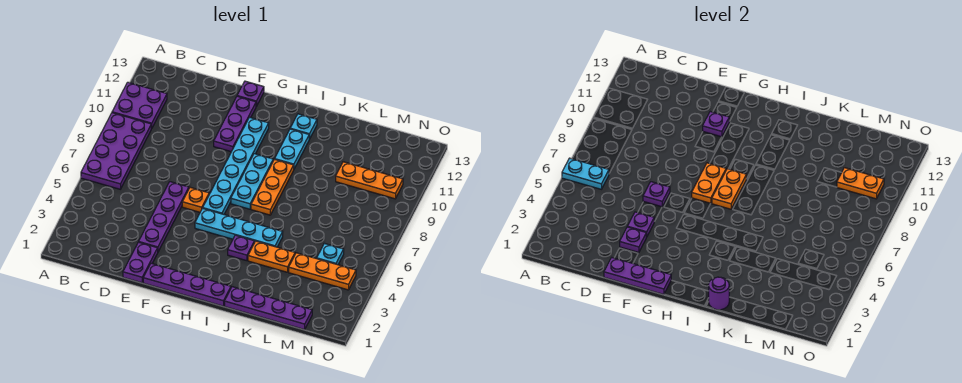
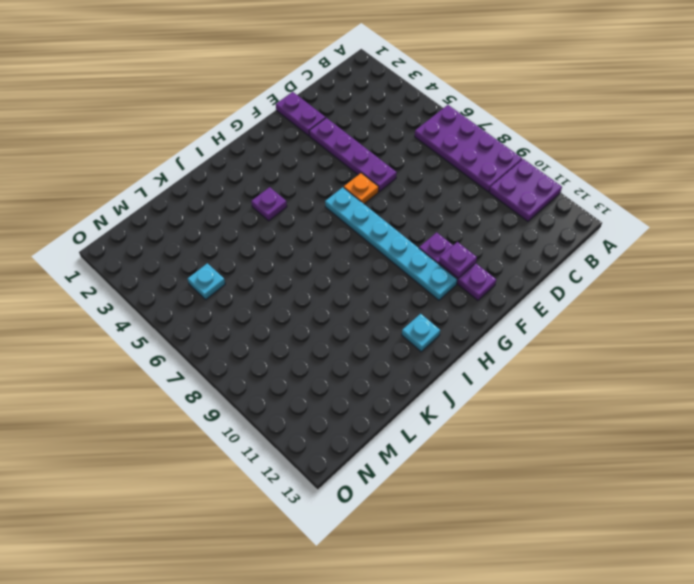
none -> purple plate F1:I1 level 1
none -> purple plate F13 level 1
none -> cyan plate G5:J5 level 1
none -> cyan plate H7:H9 level 1

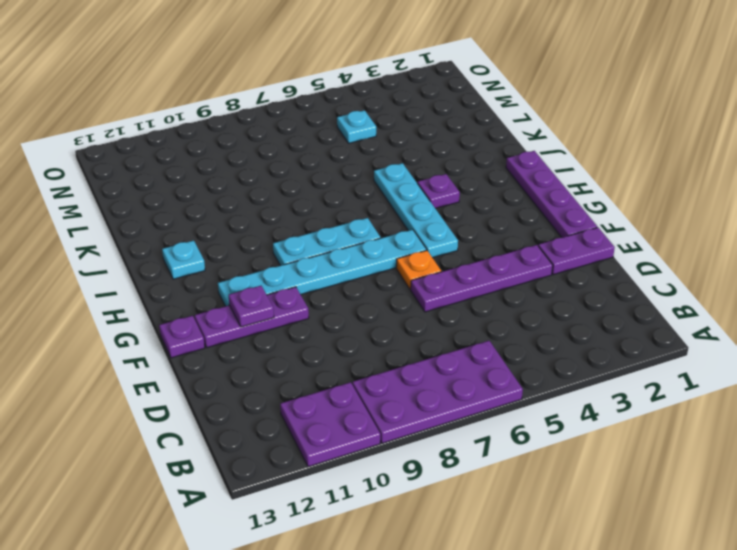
none -> orange plate I7:I9 level 1
none -> cyan plate I10:I11 level 1
none -> purple plate J1:M1 level 1
none -> orange plate J4:K4 level 1

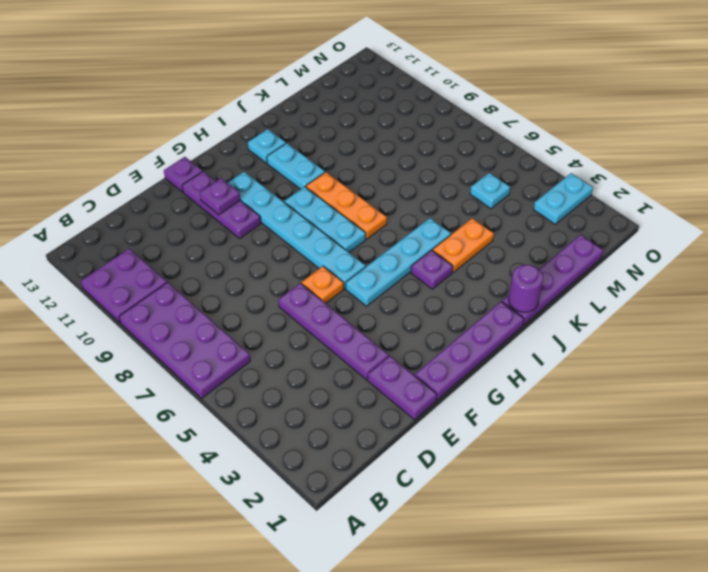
cyan plate N3:O3 level 1 -> cyan plate A6:B6 level 2
none -> orange plate L4:N4 level 1
none -> orange plate L10:N10 level 1
none -> purple plate E1:G1 level 2
none -> purple plate E3 level 2

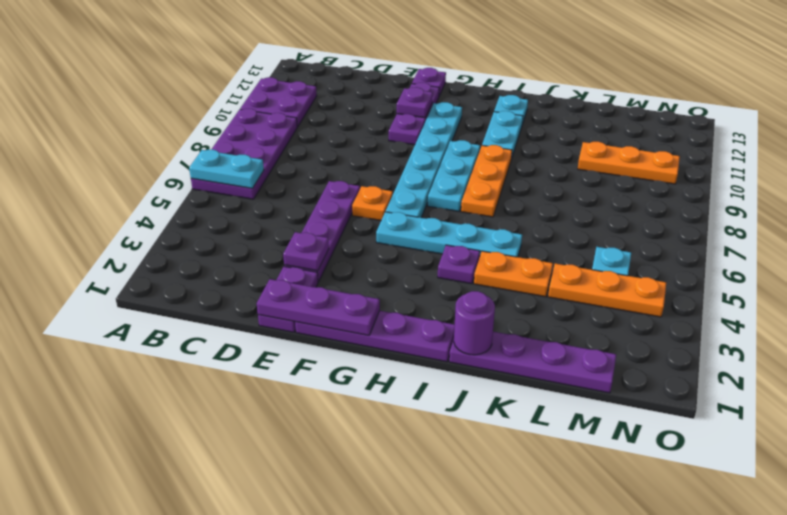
none -> purple plate E4 level 2
none -> purple plate E6 level 2
none -> orange plate G7:G8 level 2
none -> orange plate H7:H8 level 2

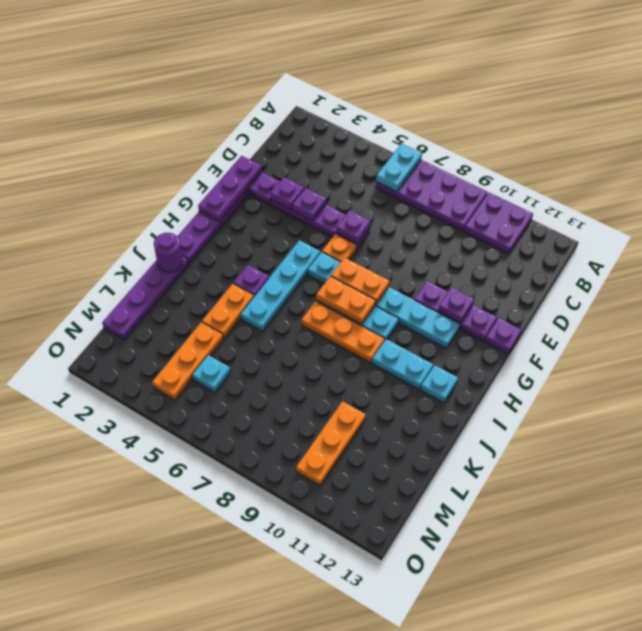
none -> orange plate M10:N10 level 2

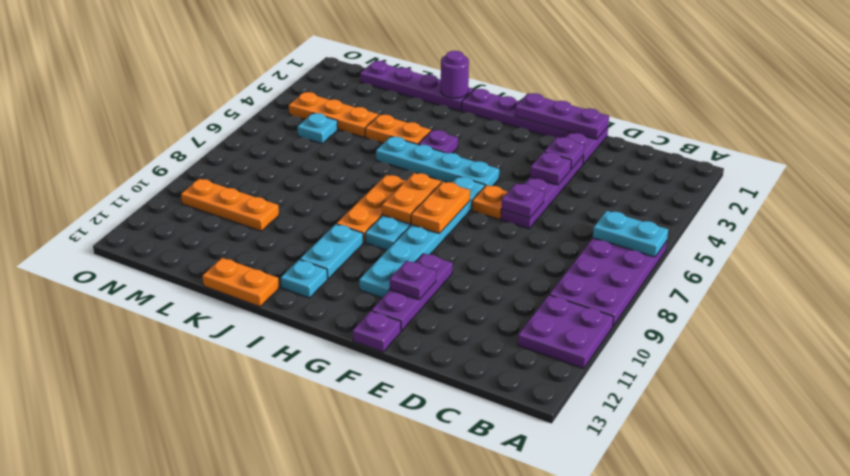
orange plate J13:K13 level 1 -> orange plate M10:N10 level 2

